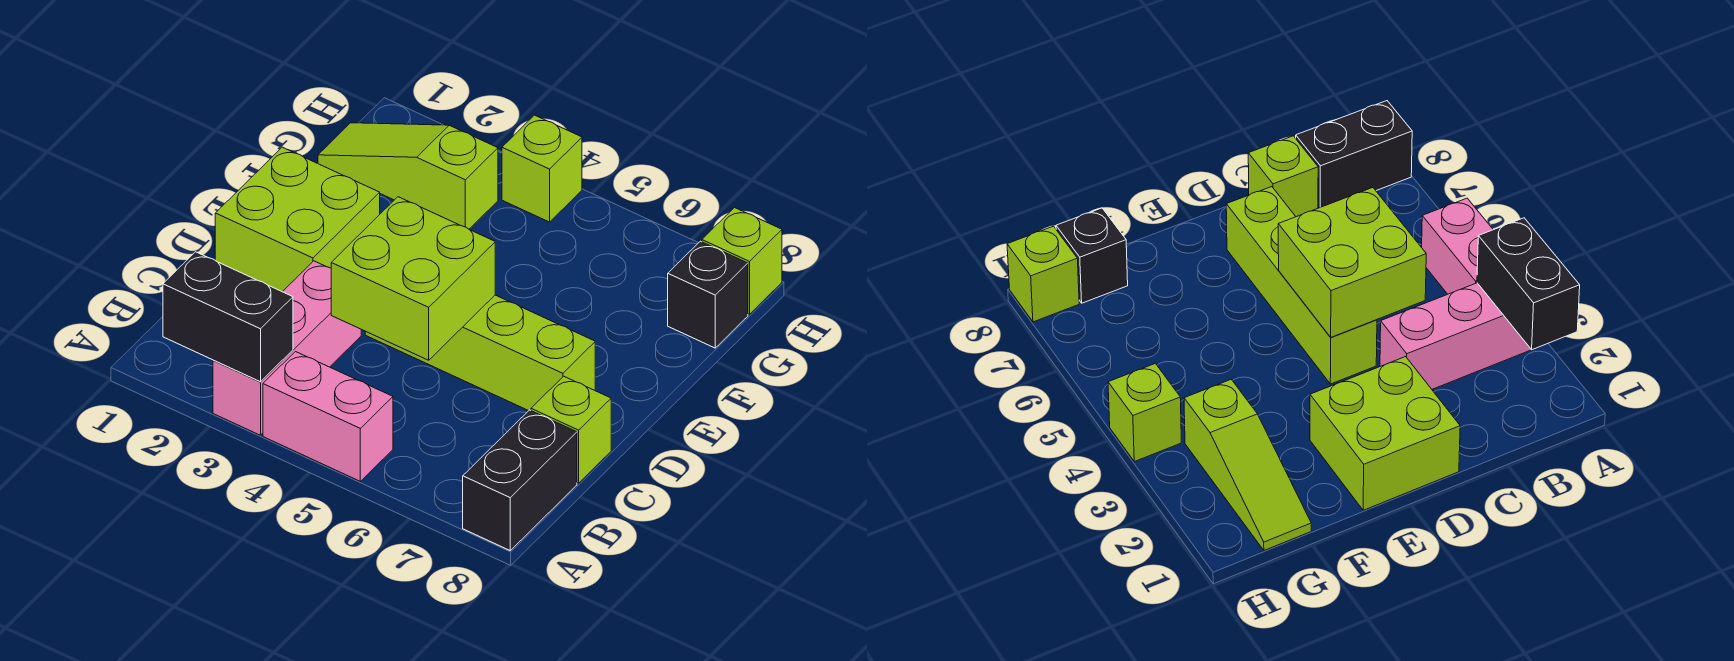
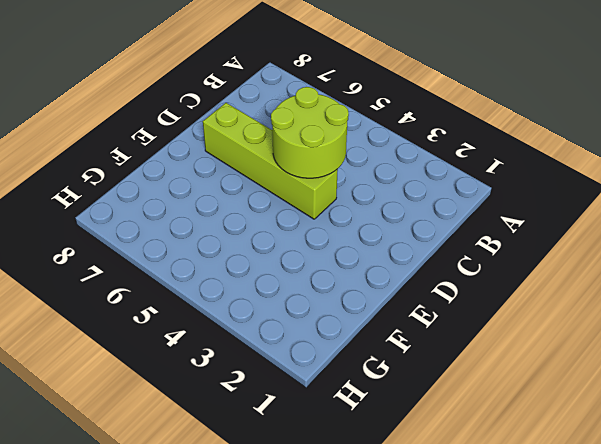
lime round brick C4:D5 level 2 -> lime brick C4:D5 level 2
none -> pink brick A3:C3 level 1
none -> pink brick A4:A5 level 1
none -> black brick A8:B8 level 1

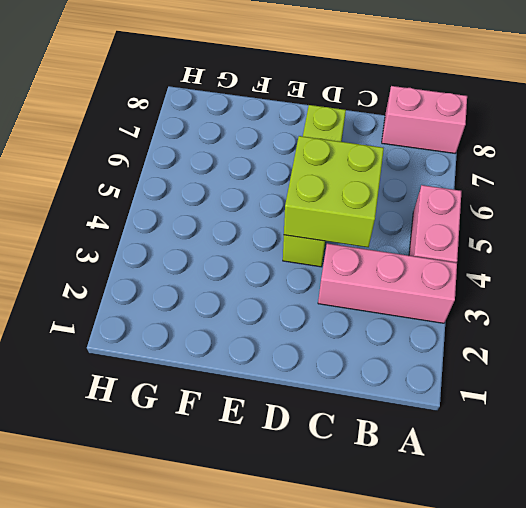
pink brick A8:B8 level 1 -> black brick A8:B8 level 1
none -> lime brick C8 level 1
none -> lime brick D1:E2 level 1
none -> lime slope G1:G3 level 1 top 3

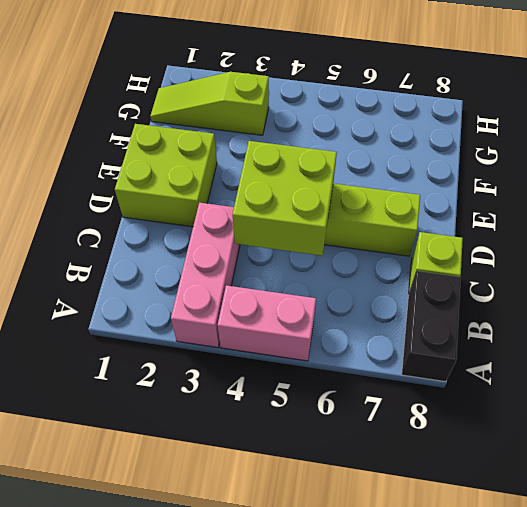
none -> black brick G8 level 1
none -> lime brick H4 level 1
none -> lime brick H8 level 1

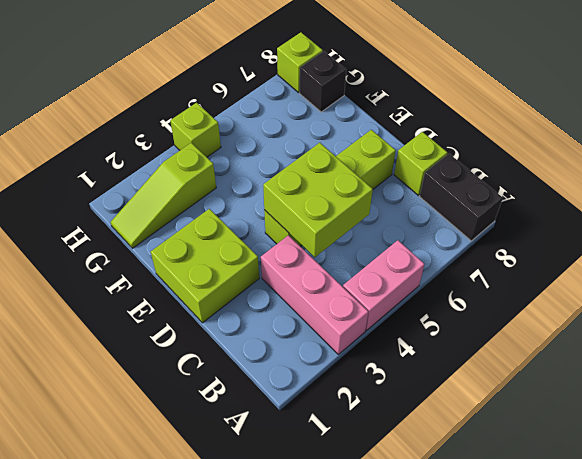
none -> black brick A2:A3 level 2

